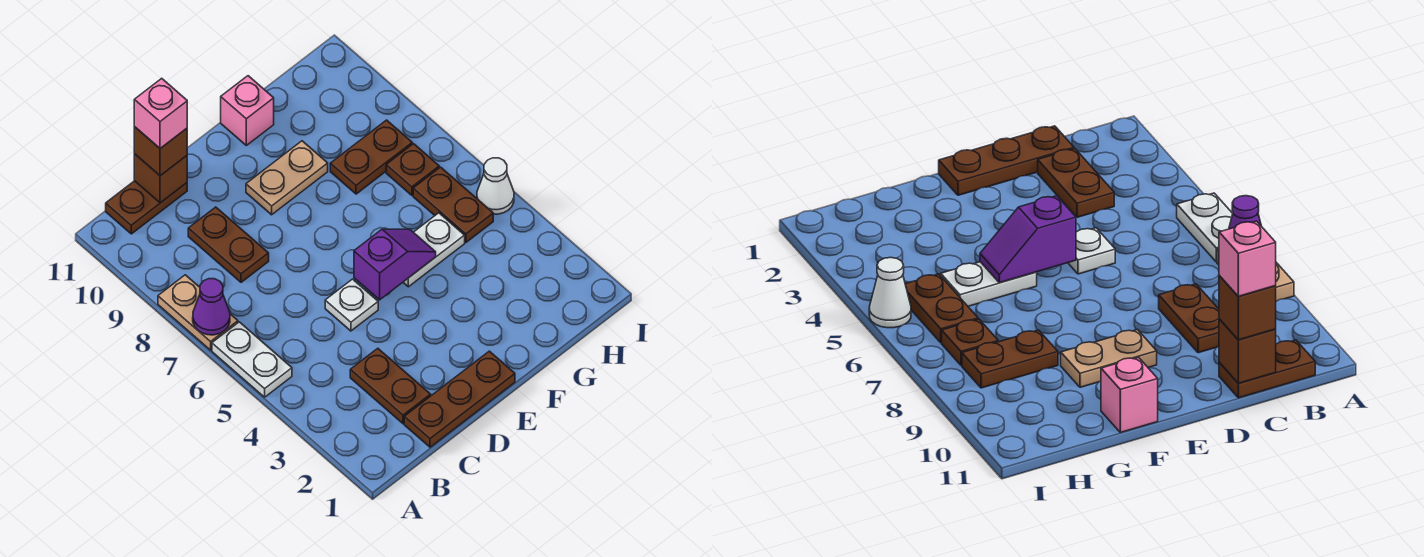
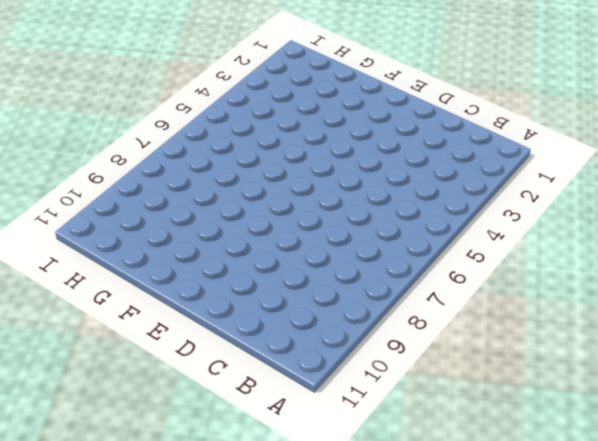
none -> white plate A5:A6 level 1
none -> tan plate A7:A8 level 1
none -> brown plate B11:C11 level 1

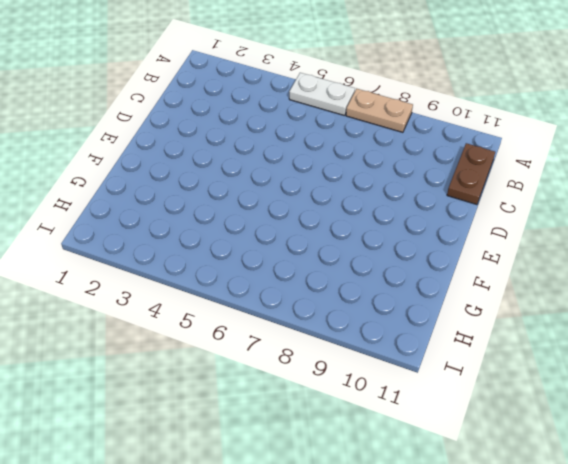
none -> brown plate C1:E1 level 1
none -> brown plate C2:C3 level 1
none -> brown plate C8:C9 level 1

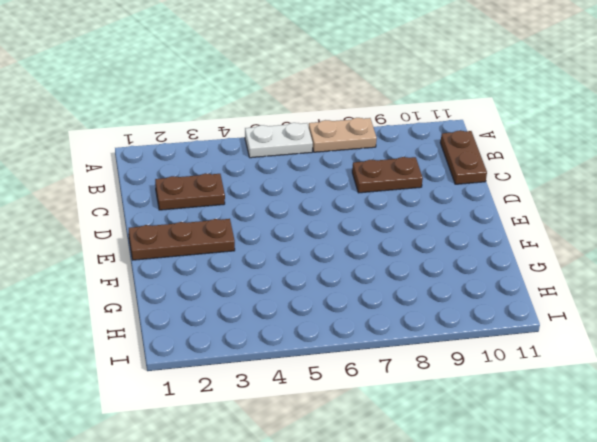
brown plate E1:E3 level 1 -> brown plate C1:E1 level 1
none -> white plate D5 level 1
none -> tan plate E9:F9 level 1
none -> white plate F5:G5 level 1

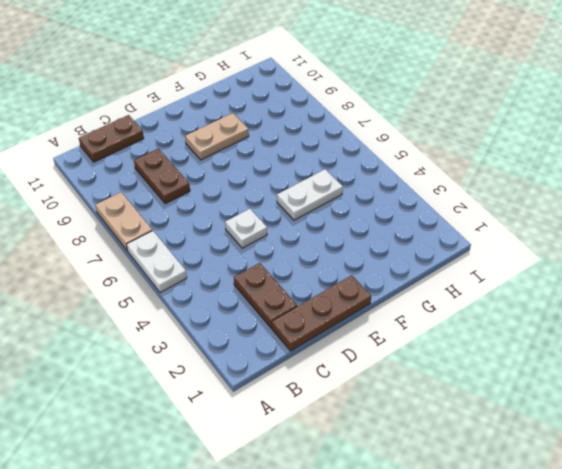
none -> pink brick F11 level 1
none -> brown plate G8:H8 level 1
none -> brown plate H5:H6 level 1

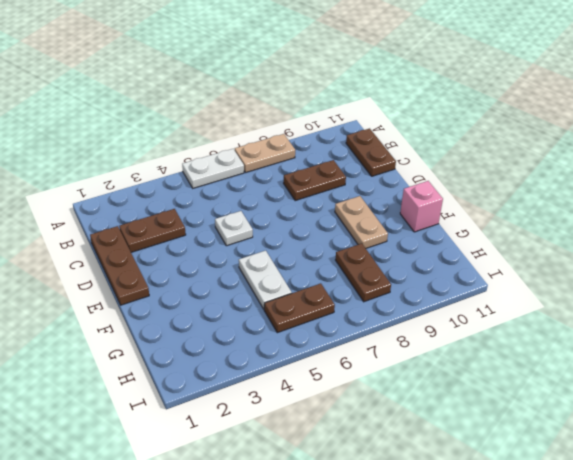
none -> brown plate H7 level 1
none -> white cone I5 level 1
none -> purple cone A7 level 2

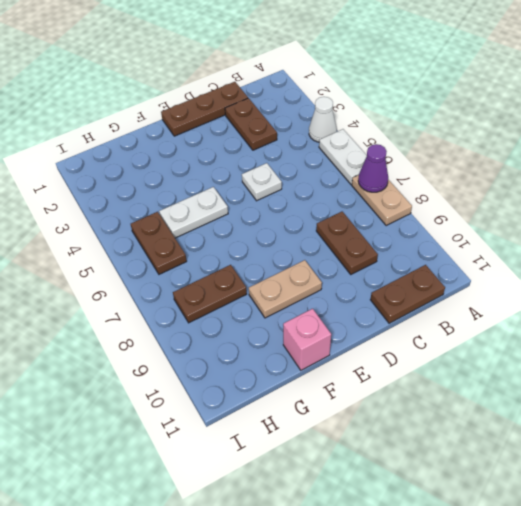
white cone A4 level 1 -> white cone I5 level 1
none -> brown plate H7 level 1
none -> brown brick C11 level 2
none -> purple slope E5:F5 level 2 top E

